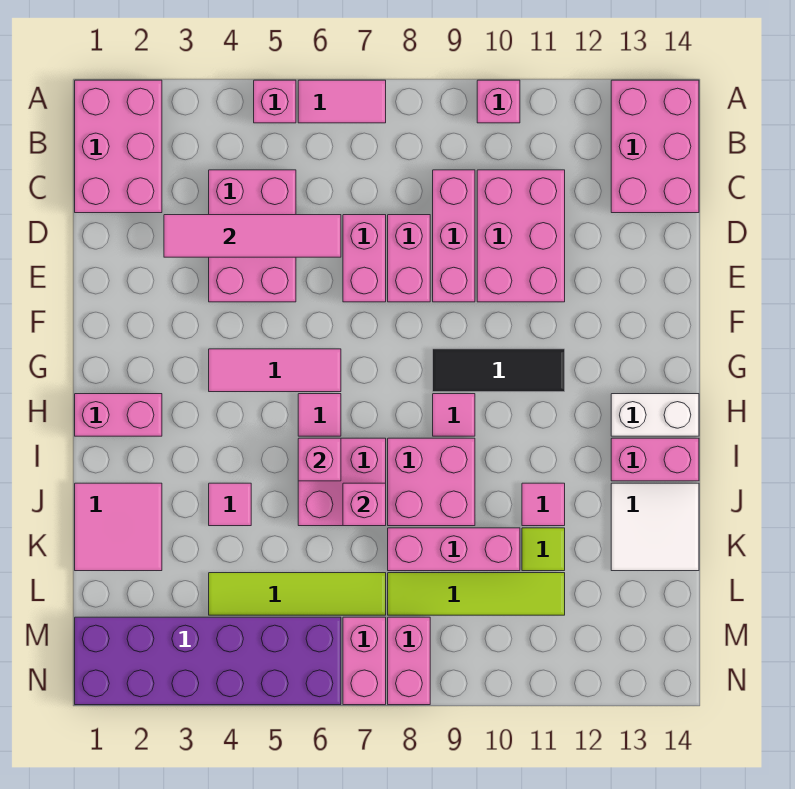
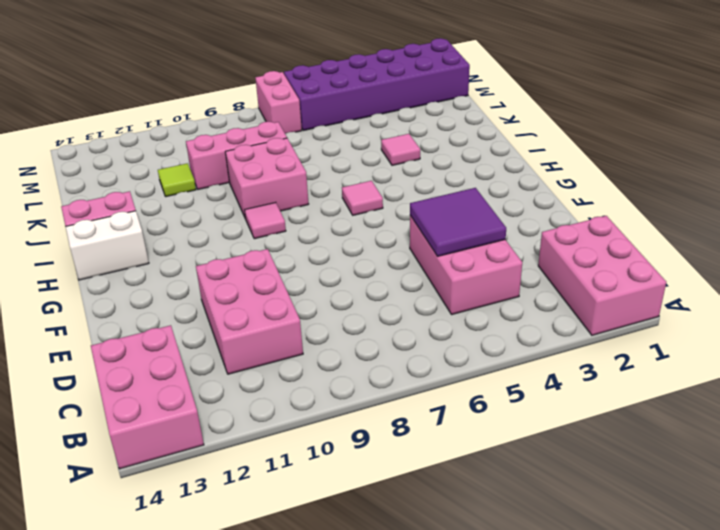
purple tile D4:E5 level 2 -> pink tile D3:D6 level 2
none -> pink brick A5 level 1
none -> pink tile A6:A7 level 1
none -> pink brick A10 level 1
none -> pink brick C9:E9 level 1

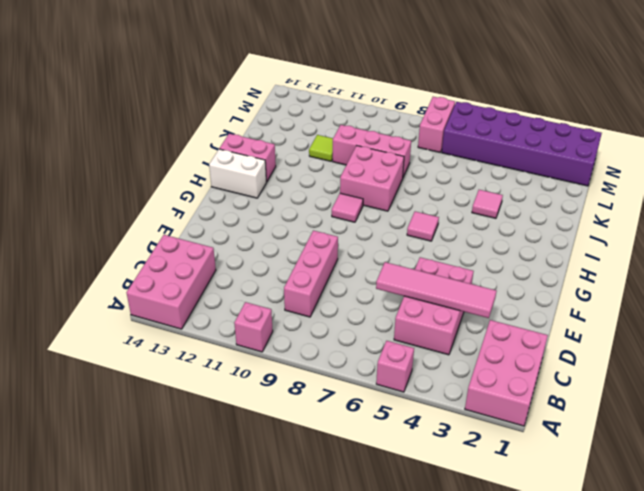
none -> pink tile A6:A7 level 1
none -> pink brick C10:E11 level 1
none -> pink brick D7:E7 level 1
none -> pink brick D8:E8 level 1

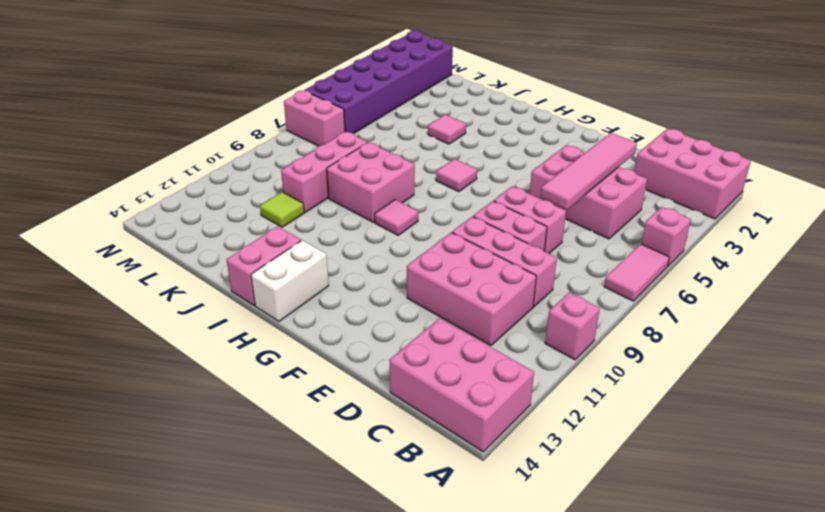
none -> pink tile G4:G6 level 1
none -> black tile G9:G11 level 1
none -> pink brick H1:H2 level 1
none -> pink brick I6:J7 level 1

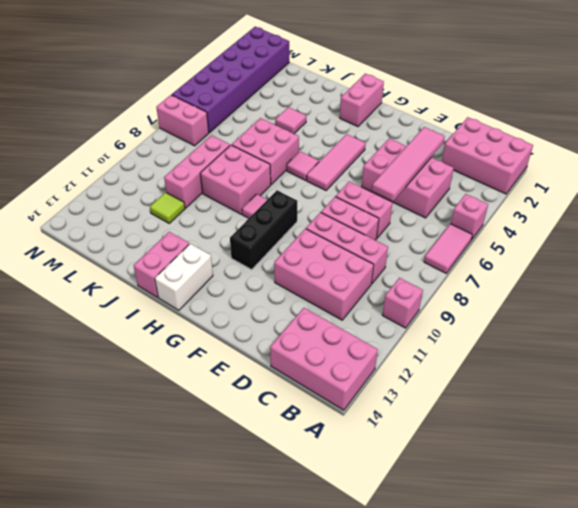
black brick G9:G11 level 1 -> black tile G9:G11 level 1
none -> pink tile J1:K2 level 1
none -> pink tile J11 level 1
none -> white tile J13:K14 level 1
none -> lime tile L4:L7 level 1

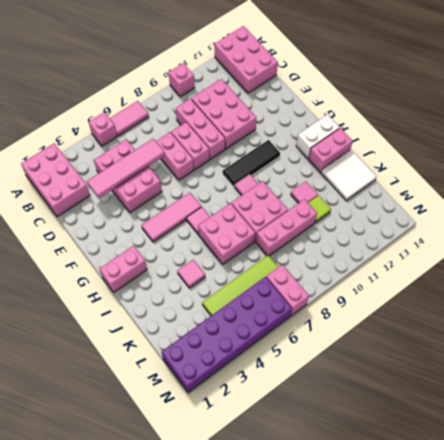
none -> pink tile J1:K2 level 1
none -> lime tile L8:L11 level 1
none -> pink brick M8:N8 level 1
none -> pink brick I6 level 2

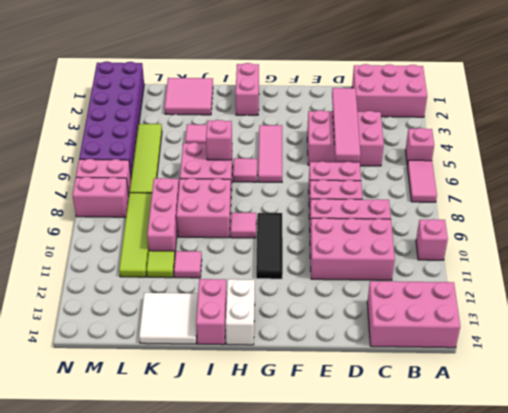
none -> pink brick J7 level 2

